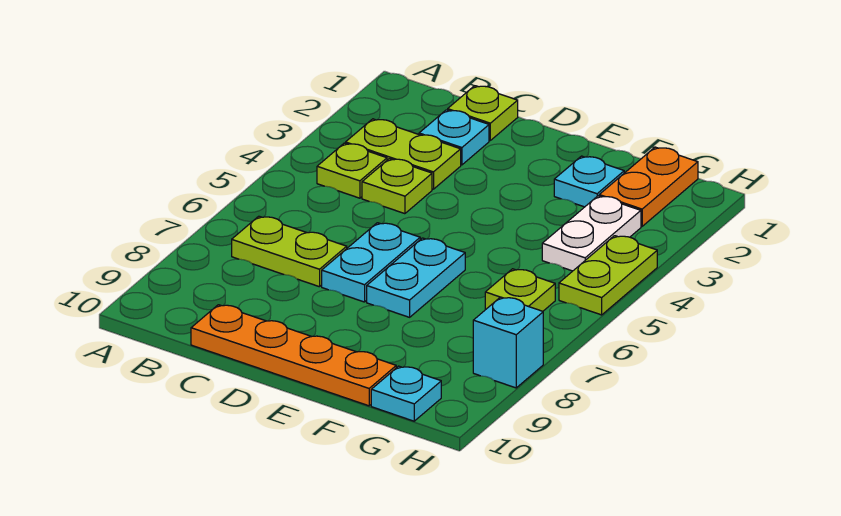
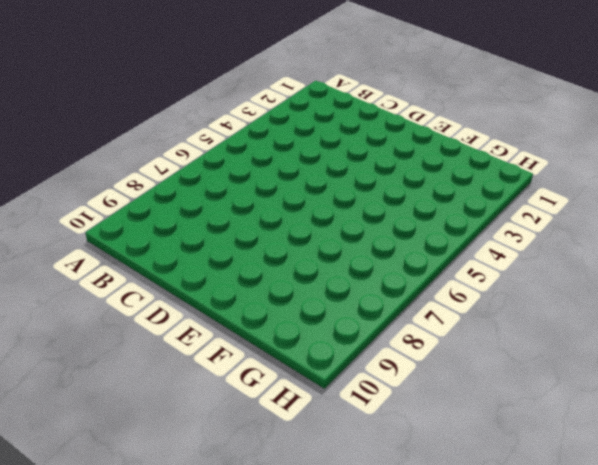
none -> lime plate B3:C3 level 1
none -> lime plate B4 level 1
none -> lime plate B7:C7 level 1

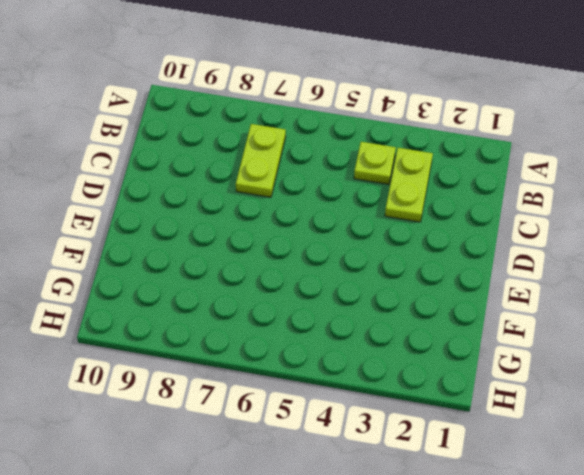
none -> lime plate C1 level 1
none -> cyan plate C2 level 1
none -> lime plate C4 level 1

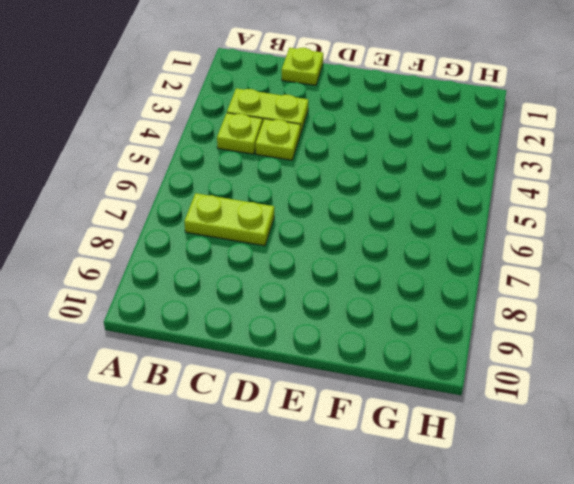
none -> cyan plate C2 level 1
none -> orange plate C10:F10 level 1
none -> cyan plate D6:D7 level 1

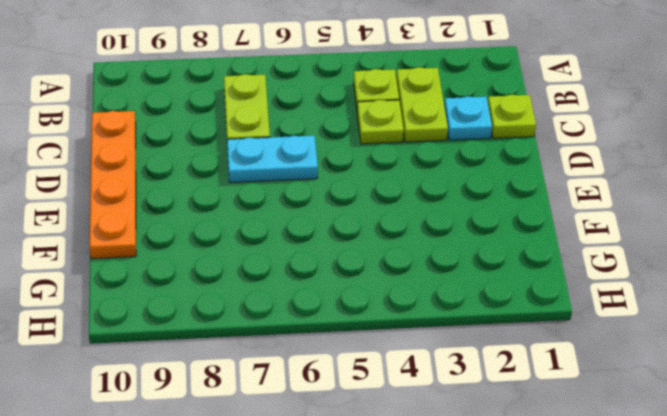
none -> cyan plate E6:E7 level 1
none -> cyan plate F2 level 1
none -> orange plate G1:G2 level 1

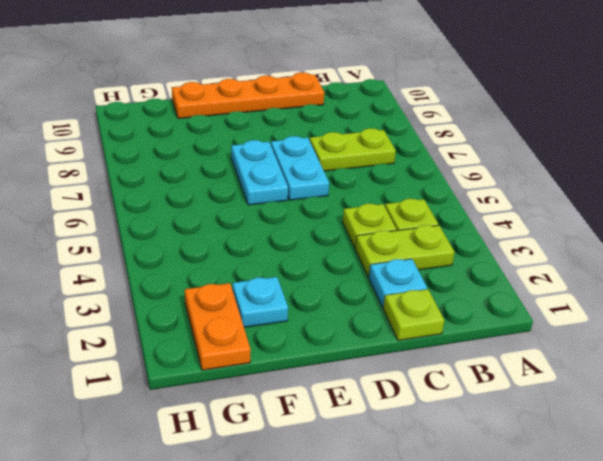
none -> white plate G3:G4 level 1
none -> lime plate G6 level 1
none -> cyan plate G10 level 1

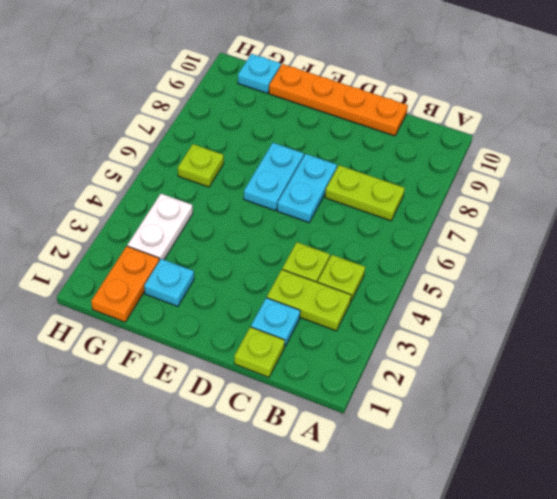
none -> lime plate H4:H5 level 1
none -> cyan brick H8 level 1

